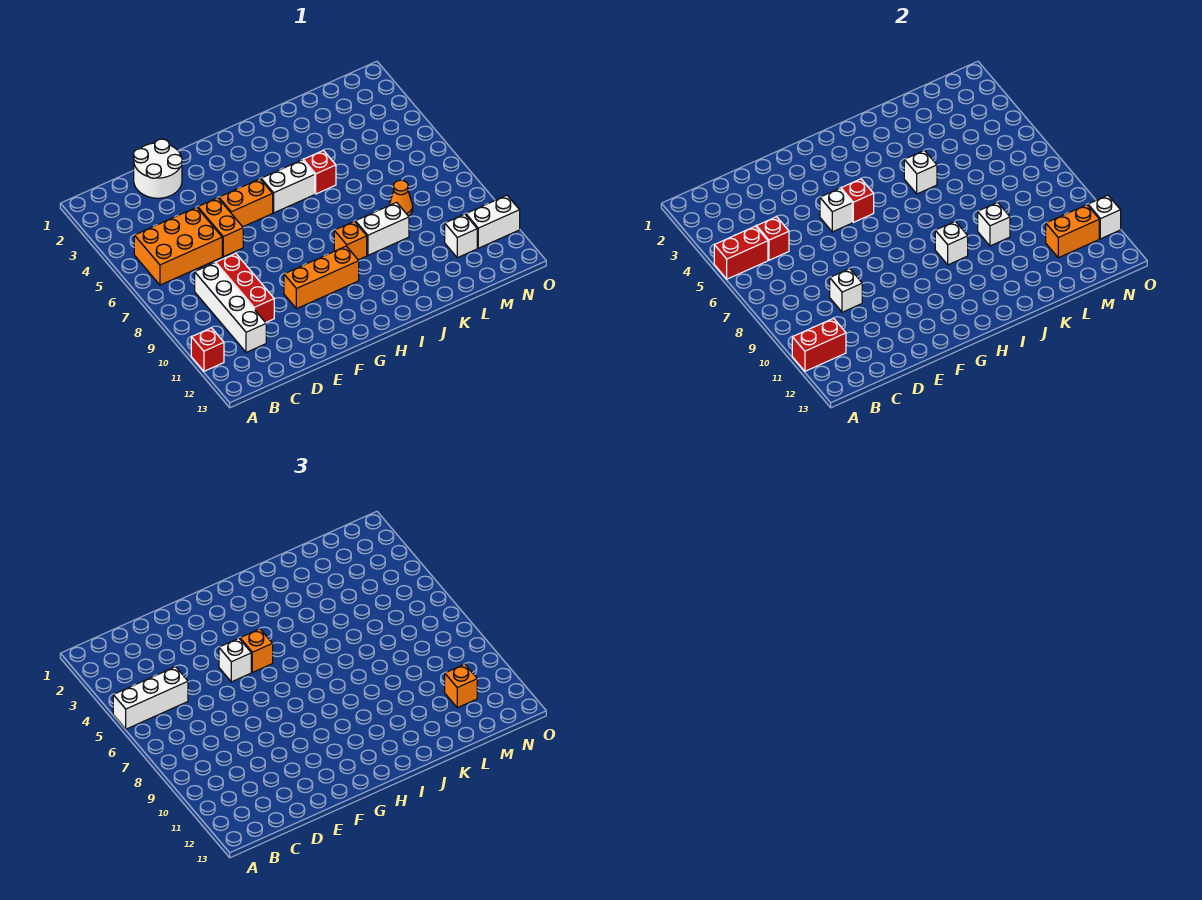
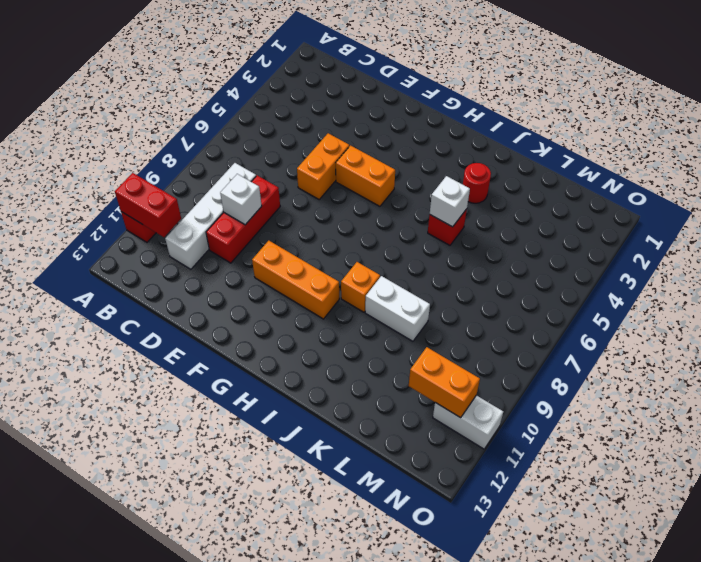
red round brick J3 level 1 -> none
none -> orange brick B5:D6 level 1
none -> white round brick D1:E2 level 1
none -> white brick H5:I5 level 1
none -> orange cone L8 level 1

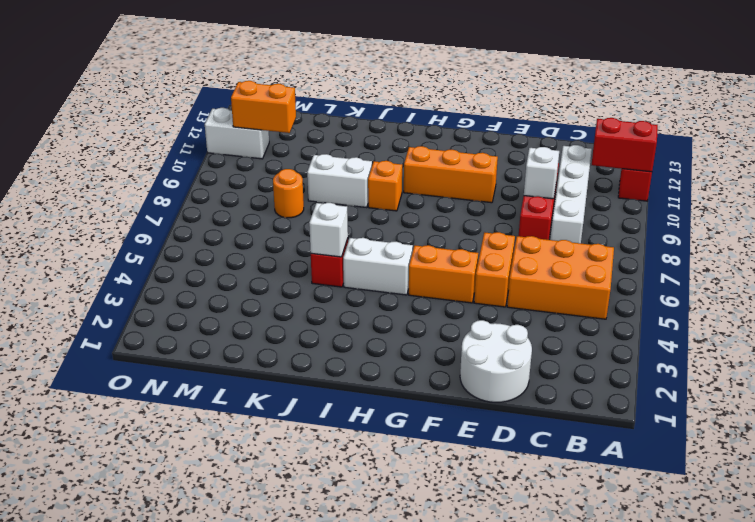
orange round brick L8 level 1 -> orange cone L8 level 1
none -> white brick M11 level 1
none -> red brick A5:B5 level 2
none -> red brick C5 level 2
none -> white brick F5 level 2

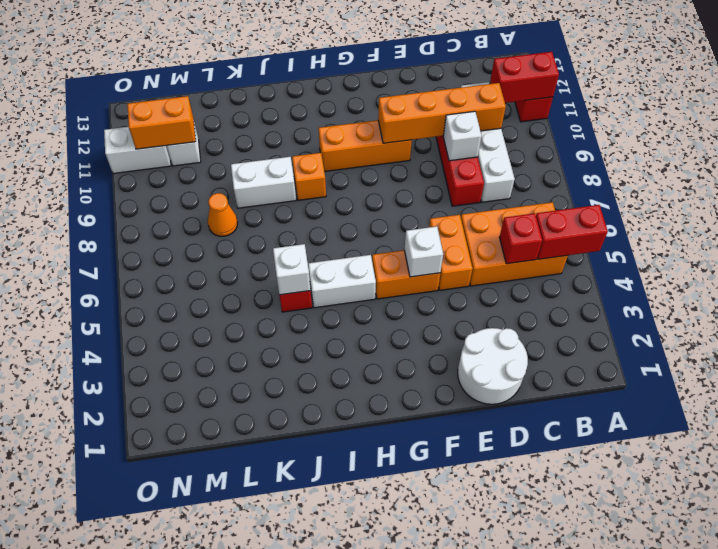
orange brick C10:F10 level 2 -> none
none -> red brick G5 level 2
none -> white brick I9 level 2
none -> white brick K9 level 2
none -> white brick O11 level 2

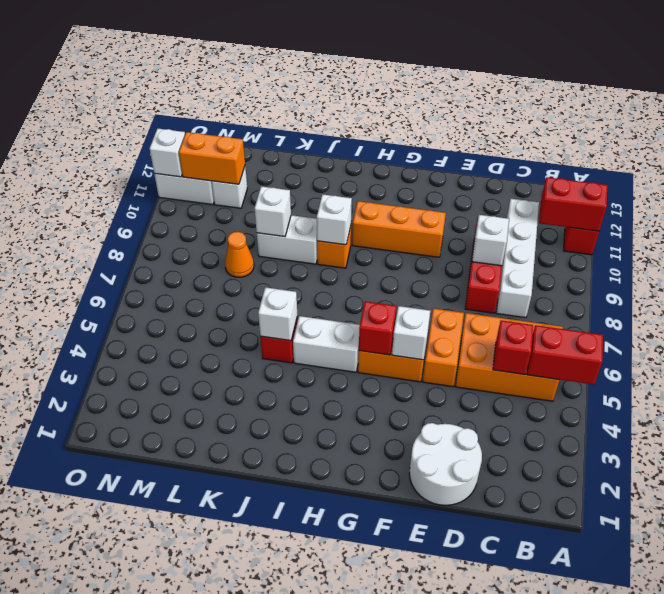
none -> white brick A5:C5 level 3
none -> white brick F5 level 3
none -> orange brick G5 level 3
none -> orange brick M11 level 3

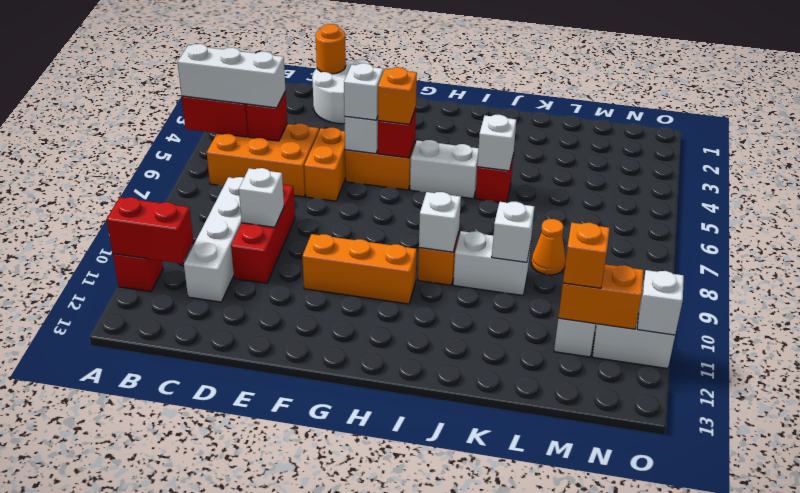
orange round brick D1 level 2 -> none

